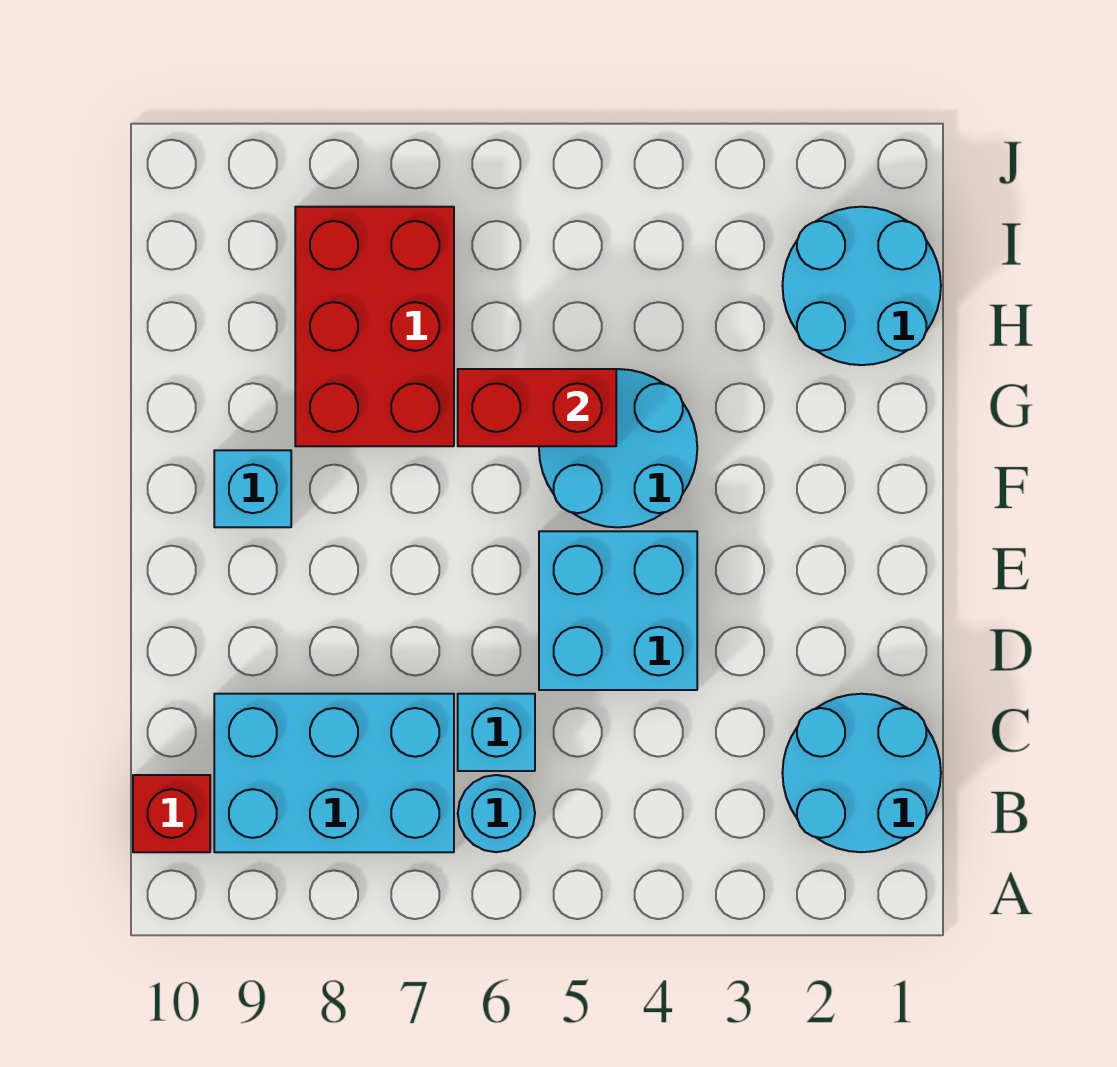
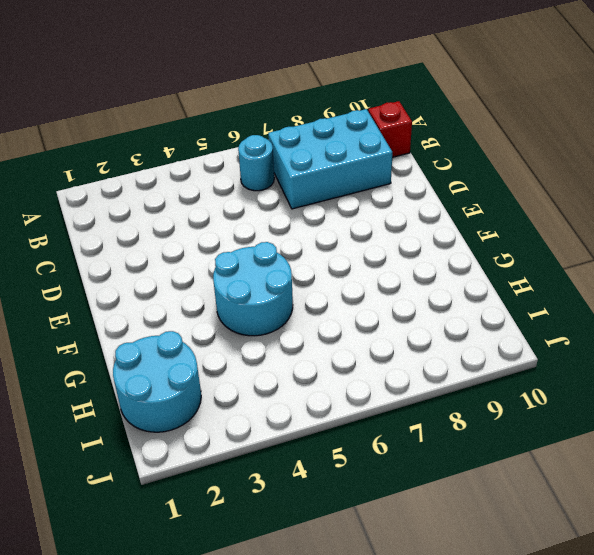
none -> cyan round brick B1:C2 level 1
none -> cyan brick C6 level 1

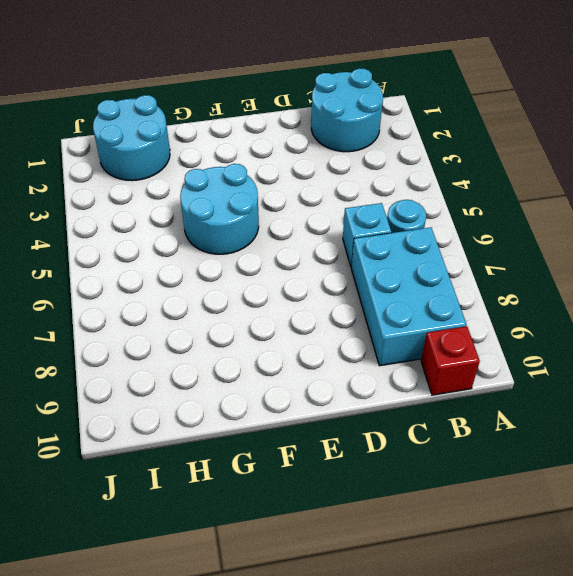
none -> cyan brick D4:E5 level 1
none -> cyan brick F9 level 1

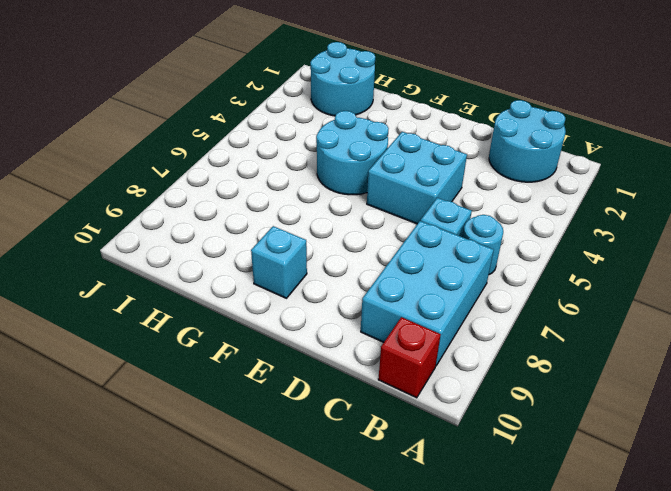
none -> red brick G7:I8 level 1
none -> red brick G5:G6 level 2

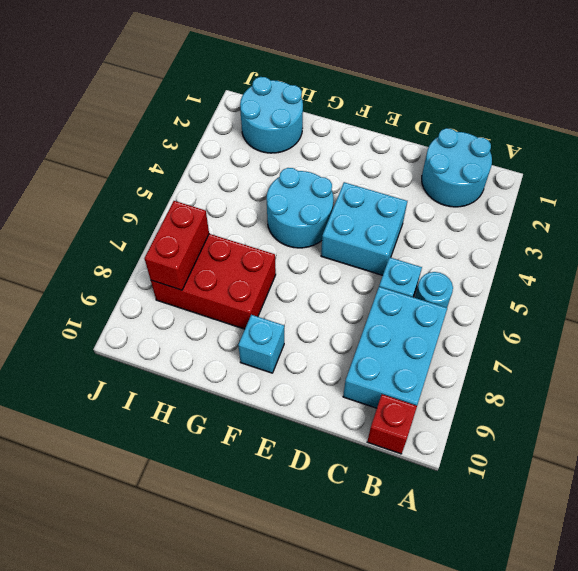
red brick I7:I8 level 2 -> red brick G5:G6 level 2

